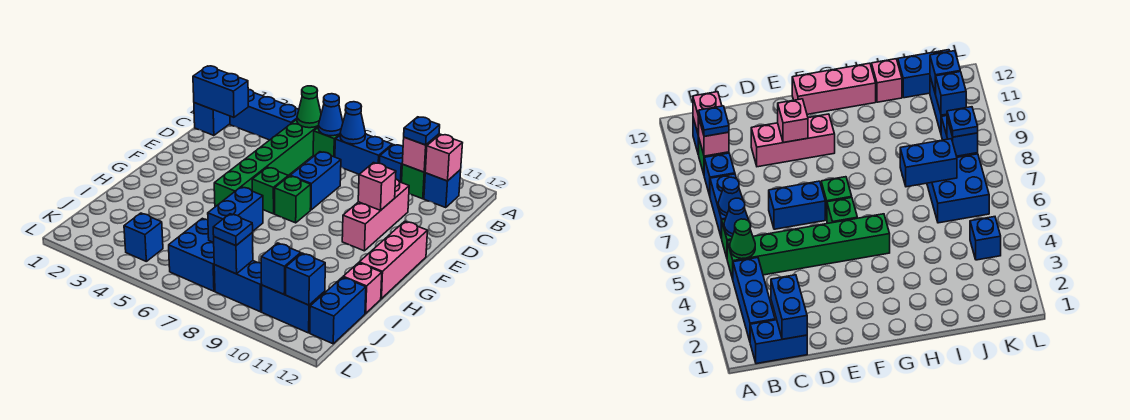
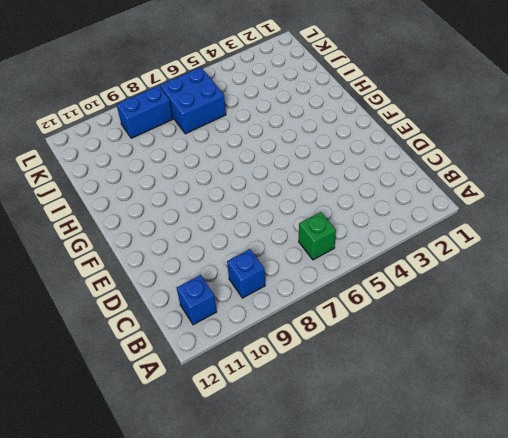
none -> blue brick B1:C1 level 1
none -> blue brick B2:B4 level 1
none -> green brick B5:G5 level 1
none -> blue brick B7:B8 level 1

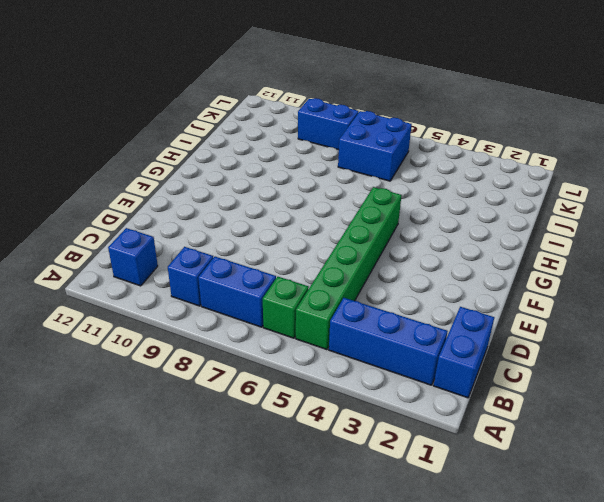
none -> green brick B10 level 1
none -> blue brick D7:E7 level 1
none -> pink brick D10:F10 level 1
none -> green brick F6 level 1

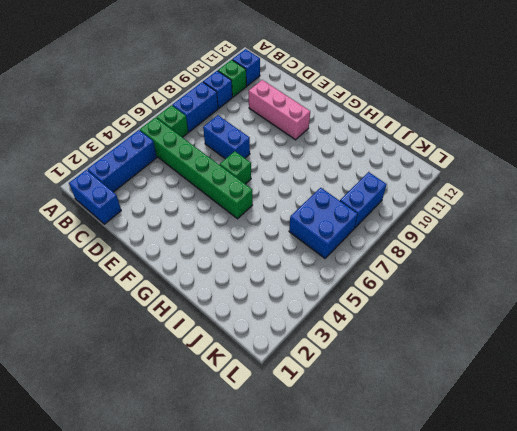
none -> green brick F7 level 1
none -> pink brick F12:H12 level 1
none -> pink brick I12 level 1
none -> blue brick J12:K12 level 1

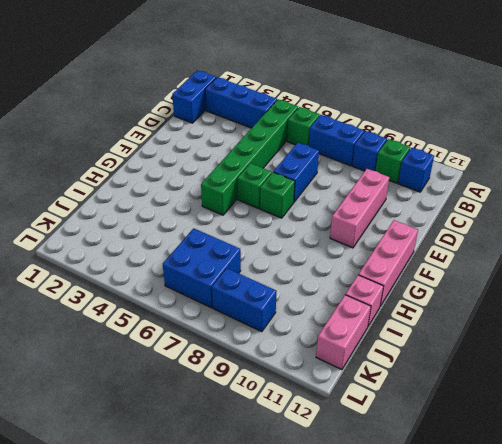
pink brick J12:K12 level 1 -> blue brick J12:K12 level 1
none -> blue brick K4 level 1
none -> blue brick K10:K11 level 1
none -> green cone B5 level 2
none -> blue cone B6 level 2

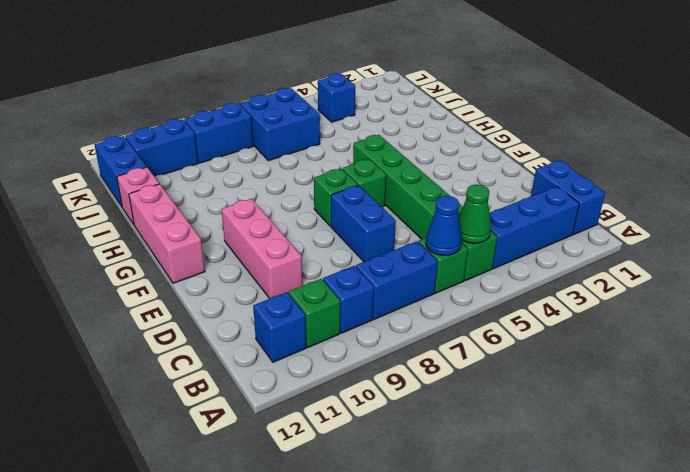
none -> blue cone B7 level 2
none -> pink brick B10 level 2
none -> pink brick B11 level 2
none -> blue brick C1:C2 level 2

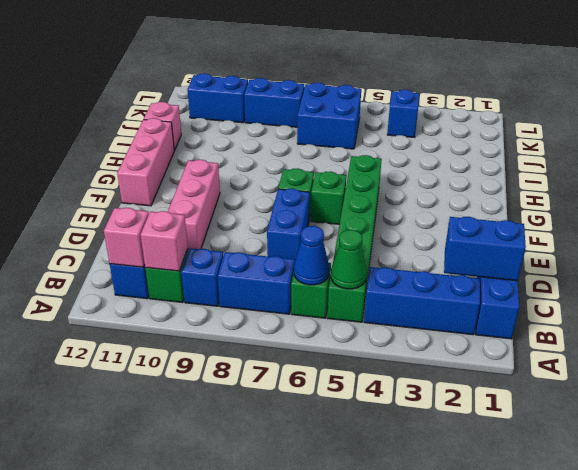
none -> blue brick J12:K12 level 1
none -> blue cone B7 level 2
none -> pink brick E10 level 2
none -> blue brick I7:J7 level 2

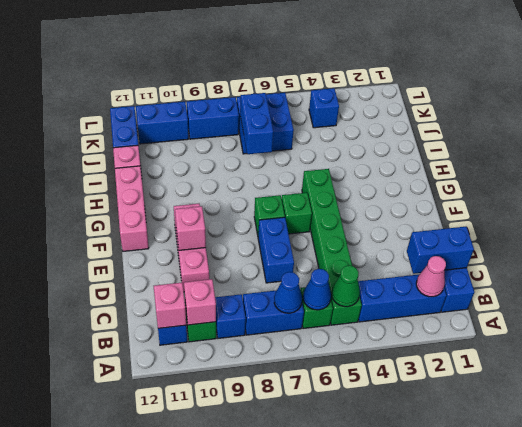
pink cone B2 level 2 -> none
none -> blue brick K8 level 2
none -> blue brick K10 level 2
none -> blue brick K11 level 2
none -> blue plate B10 level 3

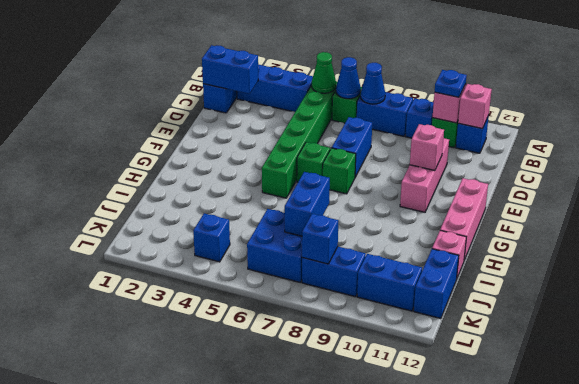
none -> blue brick K10 level 2
none -> blue brick K11 level 2
none -> blue plate K8 level 3

